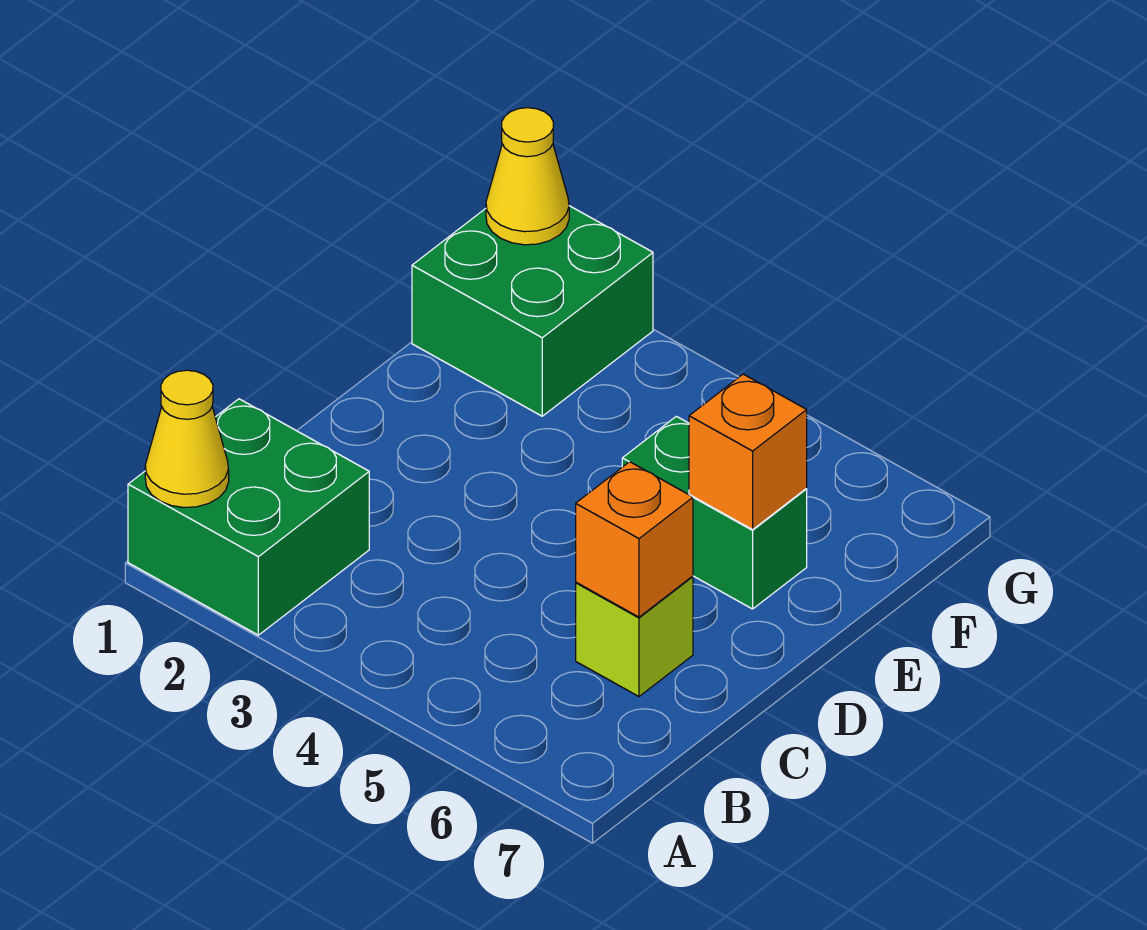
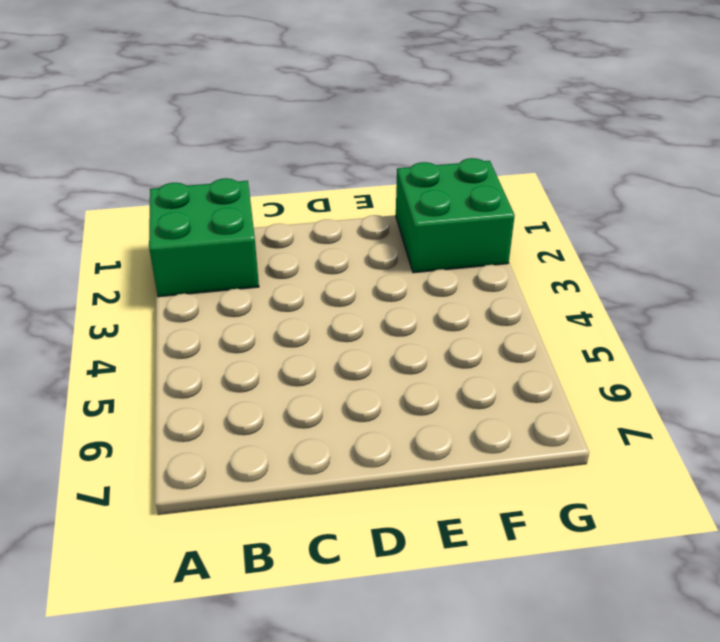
none -> lime brick C6 level 1
none -> green brick E5:E6 level 1

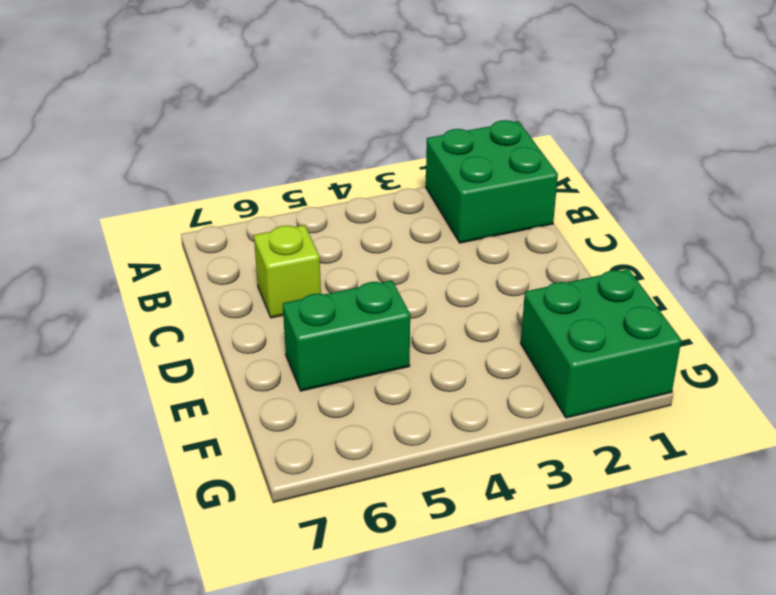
none -> yellow cone A1 level 2
none -> orange brick C6 level 2

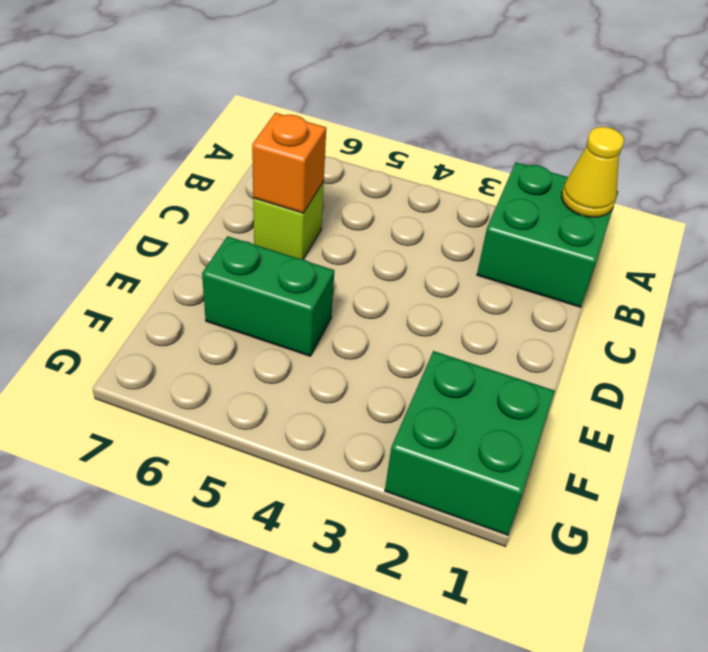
none -> orange brick E6 level 2
none -> yellow cone G1 level 2

